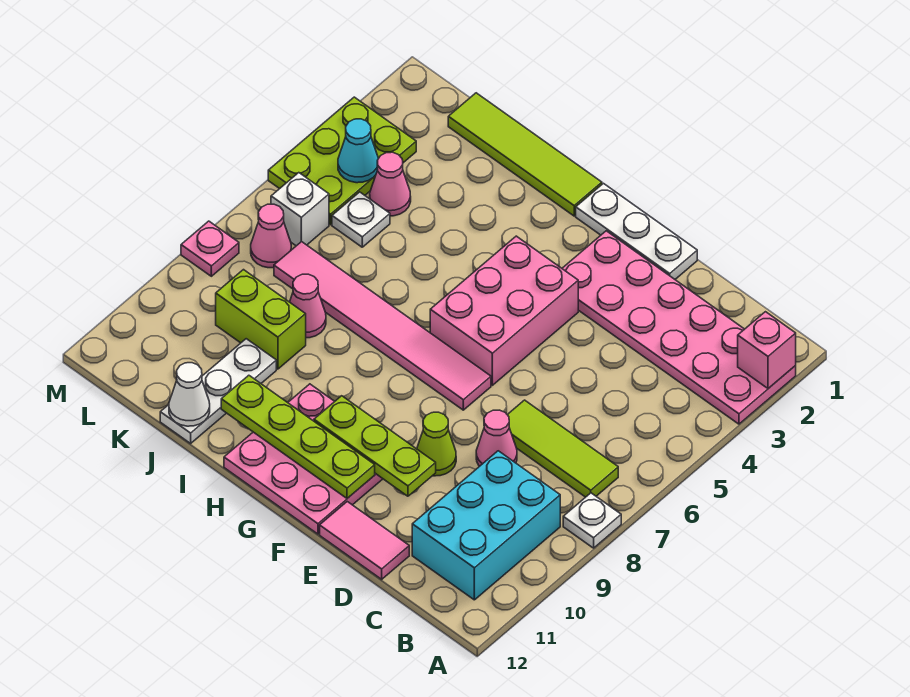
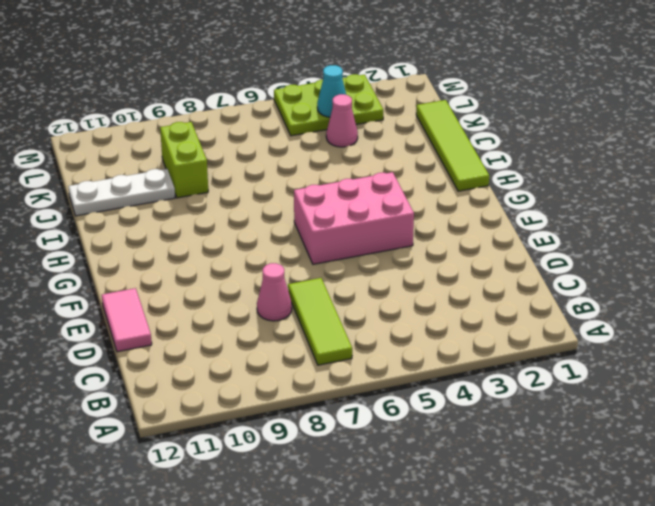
none -> pink plate A2:F3 level 1
none -> white plate A8 level 1
none -> cyan brick B9:C11 level 1

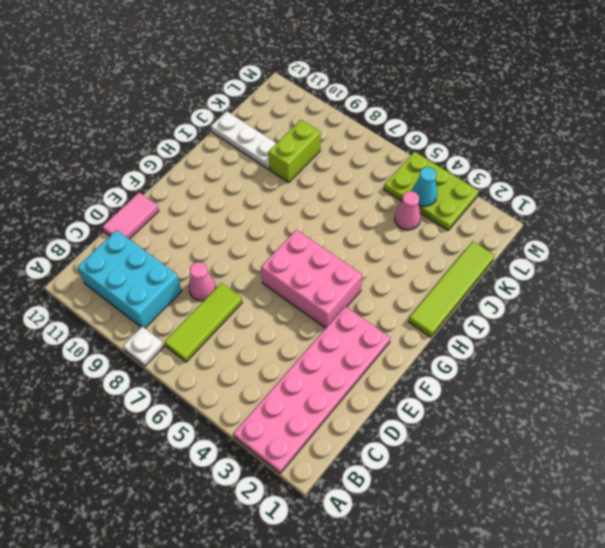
none -> white plate E1:G1 level 1
none -> lime cone E9 level 1
none -> pink tile F7:K7 level 1

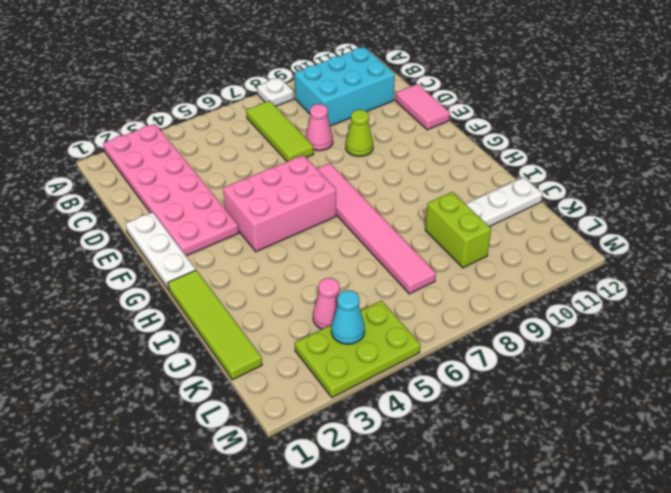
none -> pink plate F10:H12 level 1
none -> pink cone J8 level 1
none -> white plate K5 level 1

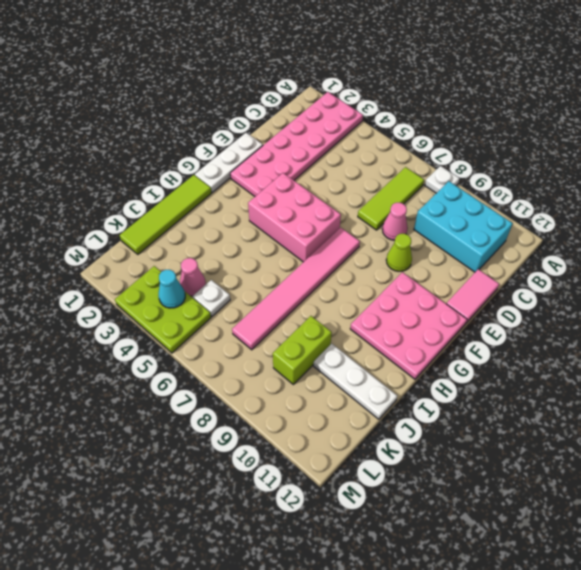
none -> pink cone J8 level 1
none -> white brick L6 level 1
none -> pink cone L7 level 1

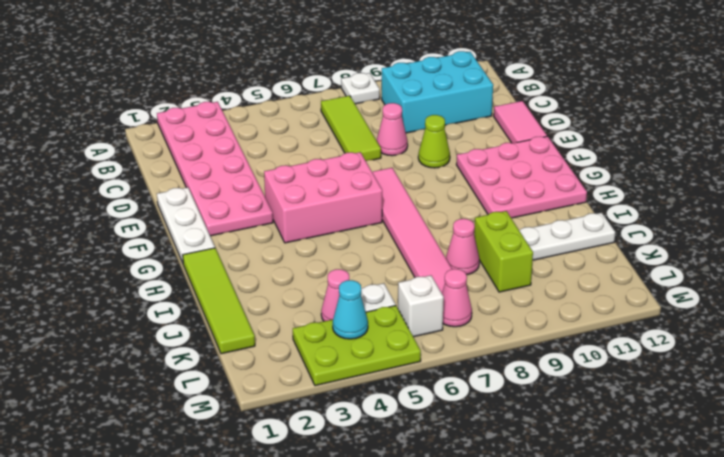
none -> pink plate M8 level 1
none -> pink brick A2 level 2
none -> lime plate E10:G10 level 2

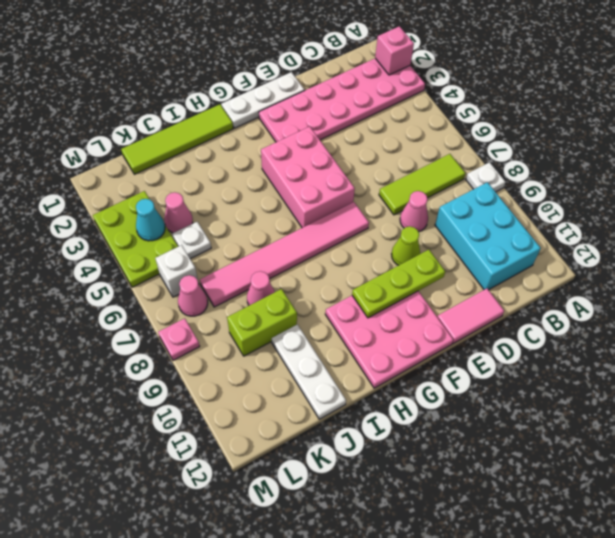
none -> lime plate F11:I11 level 2
none -> white cone J12 level 2

